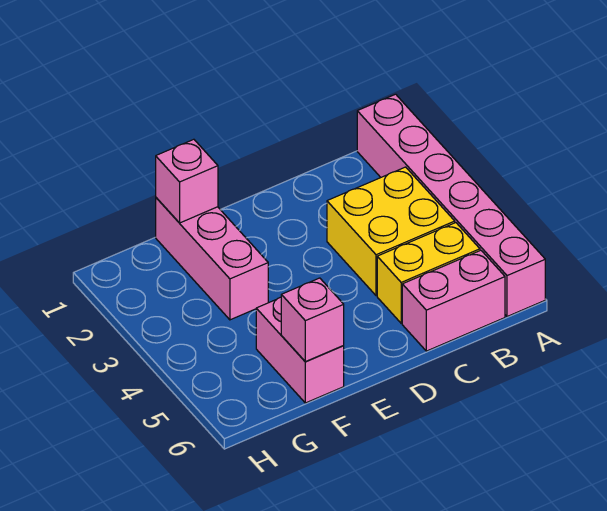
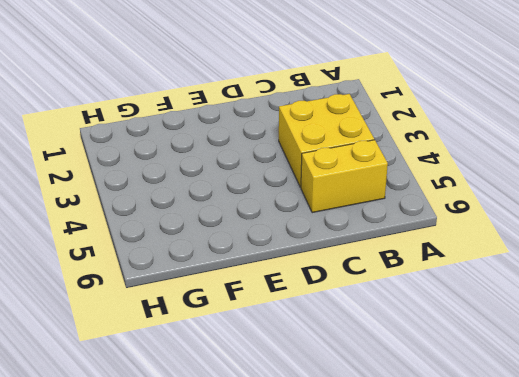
none -> pink brick A1:A6 level 1
none -> pink brick B6:C6 level 1

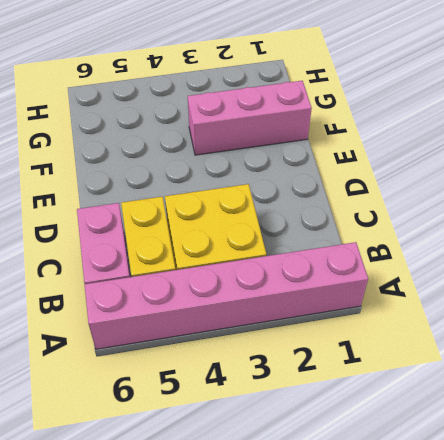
none -> pink brick F5:F6 level 1
none -> pink brick F1 level 2

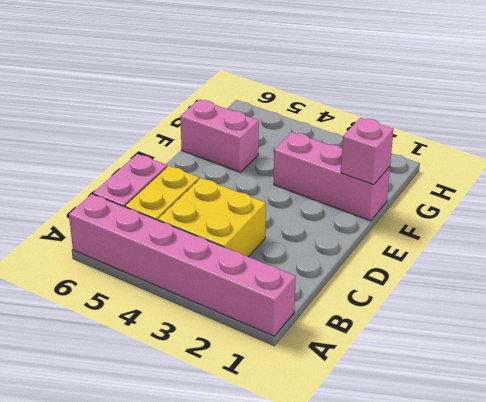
none -> pink brick F6 level 2

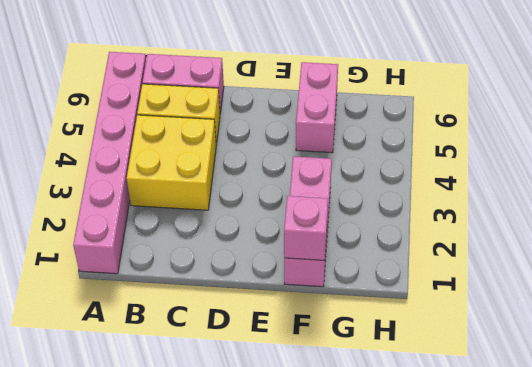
none -> pink brick F6 level 2

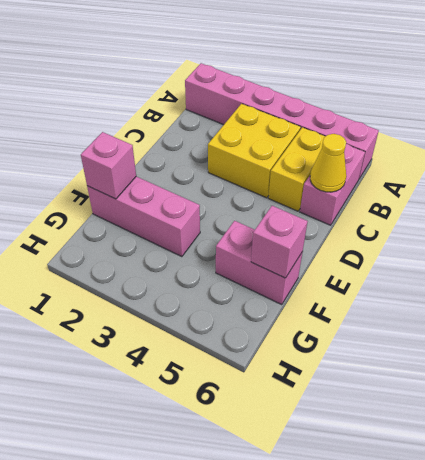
yellow cone C6 level 2 -> none

